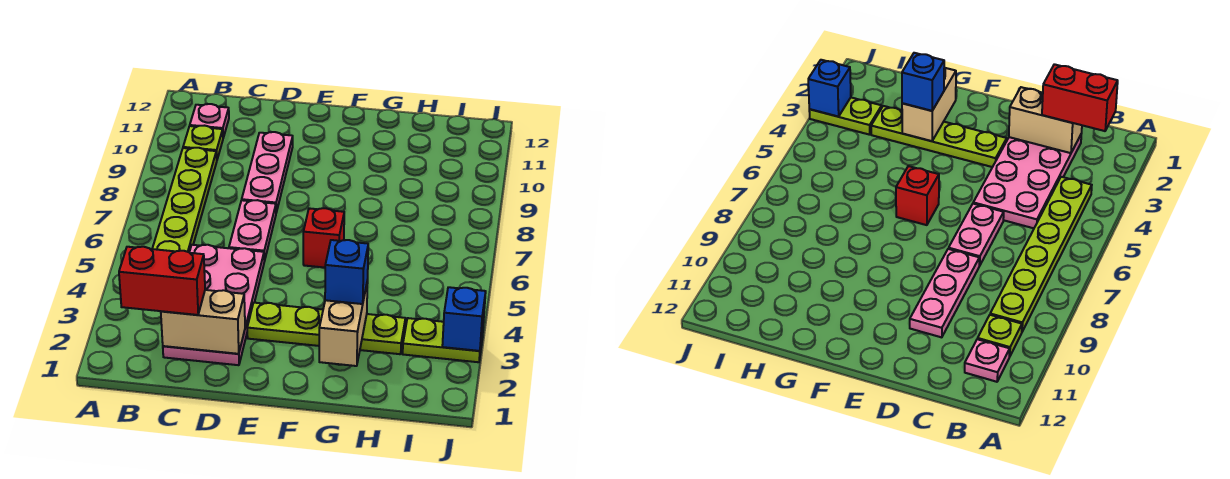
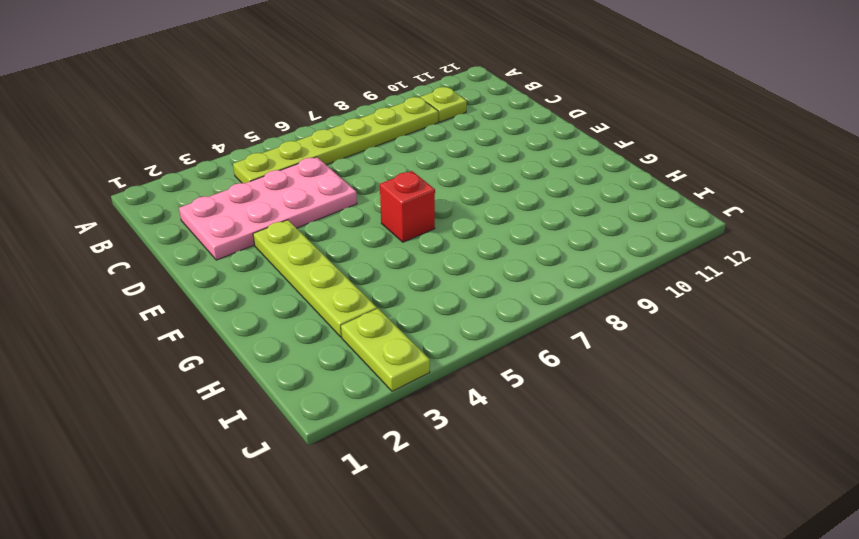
none -> pink plate B11 level 1
none -> pink plate D6:D7 level 1
none -> pink plate D8:D10 level 1

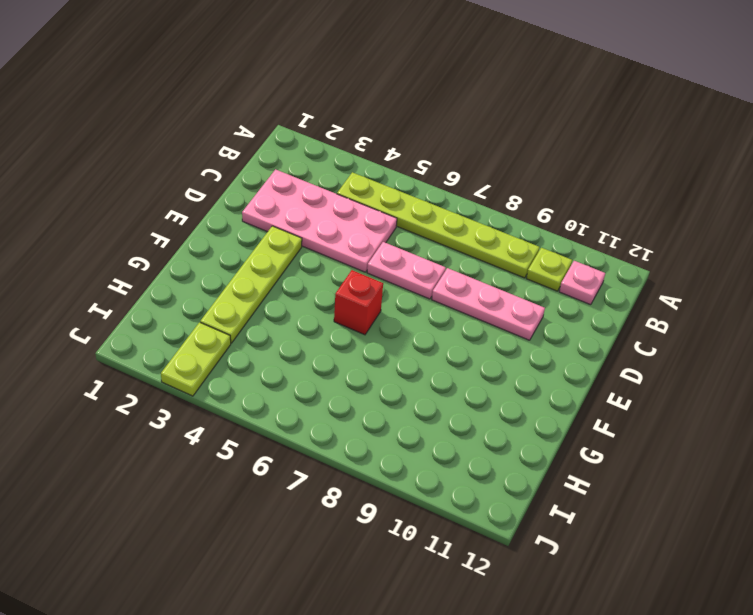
none -> tan brick C2:D2 level 2
none -> tan brick G2:G3 level 2
none -> blue brick J3 level 2

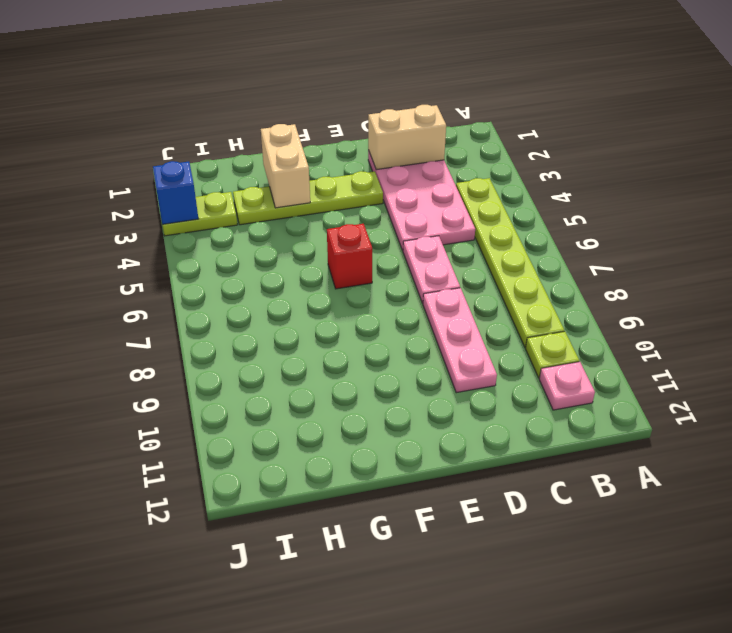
none -> red brick B2:C2 level 3
none -> blue brick G3 level 3

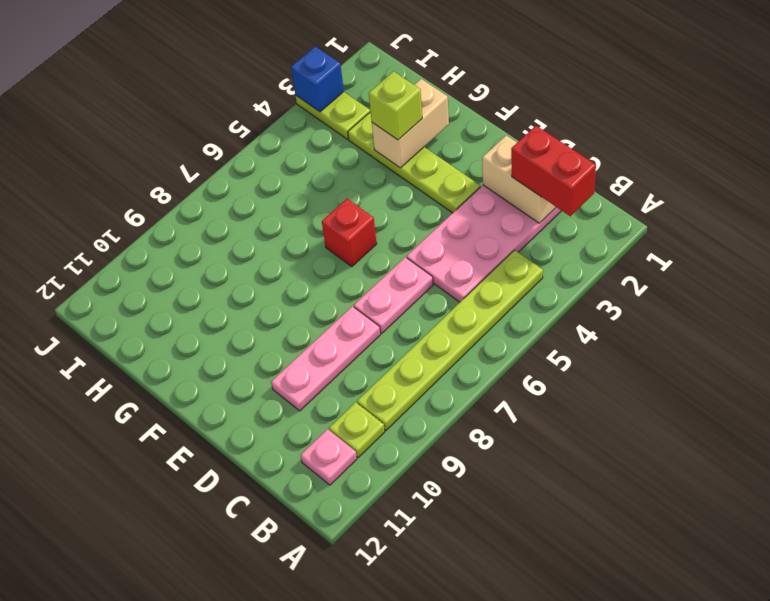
lime brick G3 level 3 -> blue brick G3 level 3

